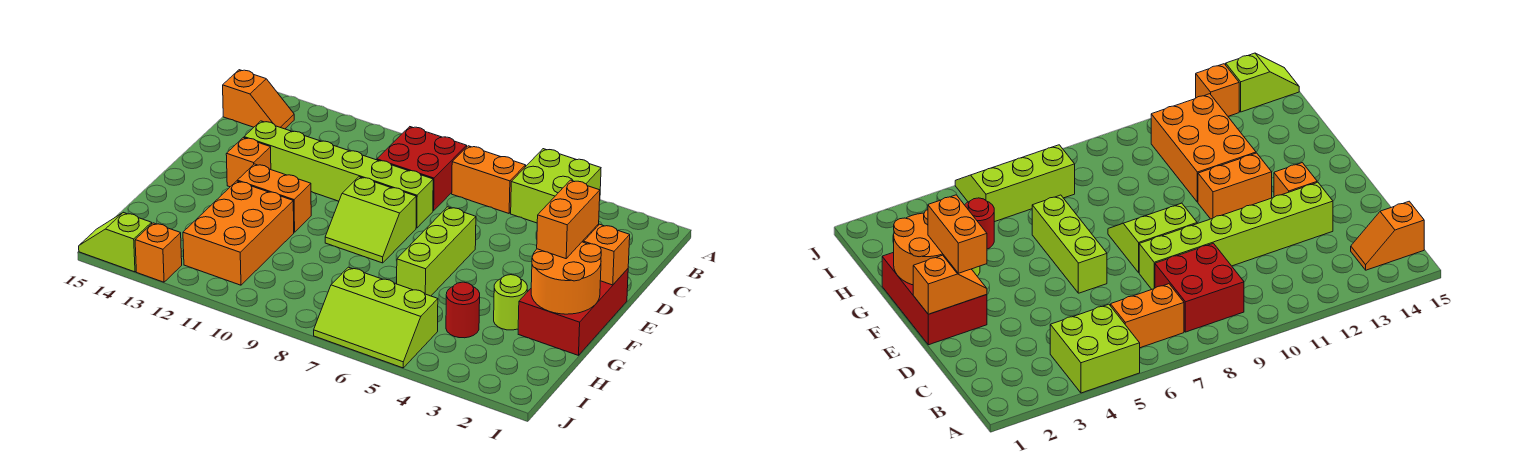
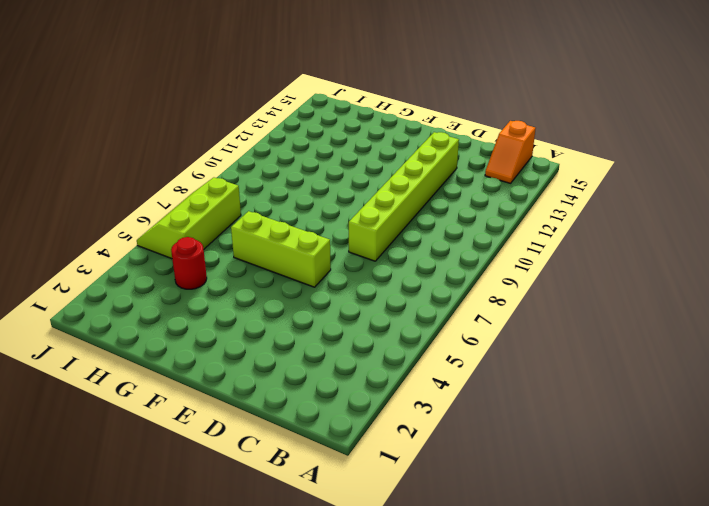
none -> lime brick A4:B5 level 1
none -> orange brick B6:B7 level 1
none -> red brick B8:C9 level 1

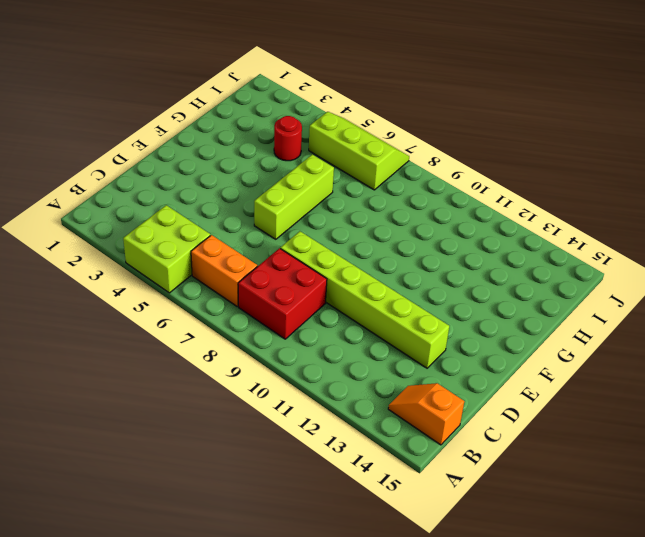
none -> red brick E1:G2 level 1
none -> lime slope E8:F9 level 1 top E
none -> orange brick E13 level 1

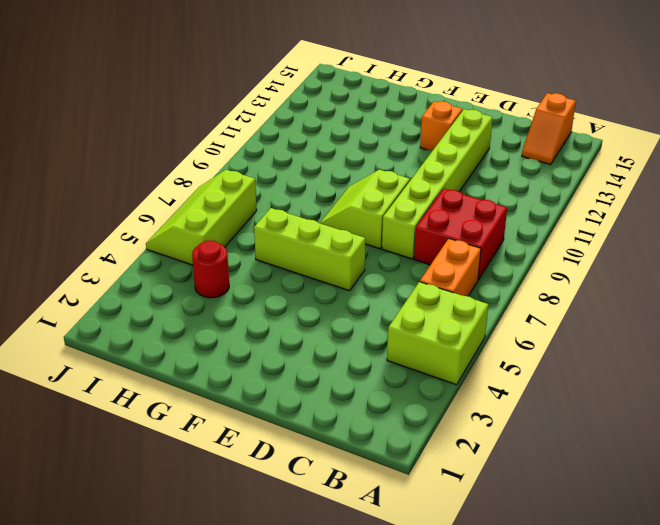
none -> red brick E1:G2 level 1
none -> orange brick F11:F12 level 1
none -> lime round brick G3 level 1

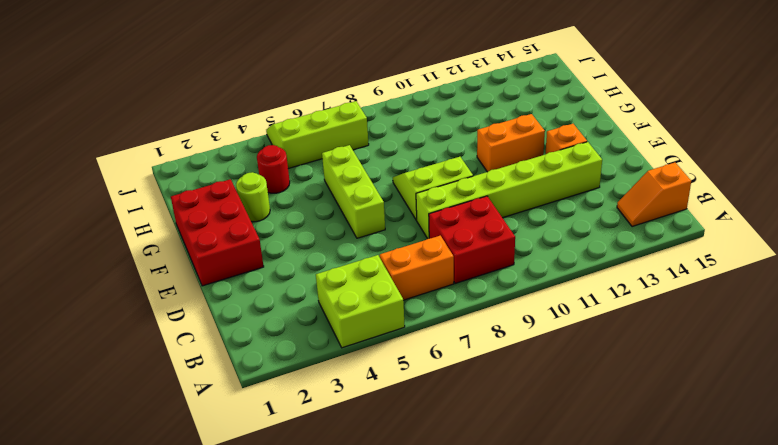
none -> orange brick G11:I12 level 1
none -> orange brick J13 level 1
none -> lime slope J14:J15 level 1 top 14

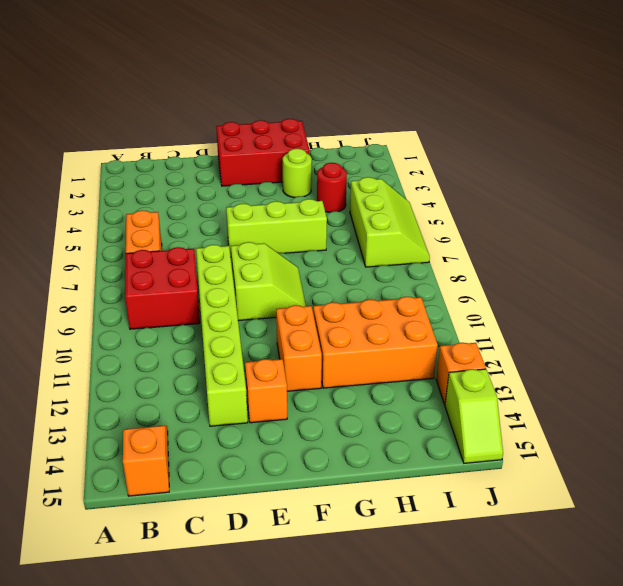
none -> lime brick A4:B5 level 1
none -> orange slope E1:E2 level 2 top 1
none -> orange round brick F1:G2 level 2

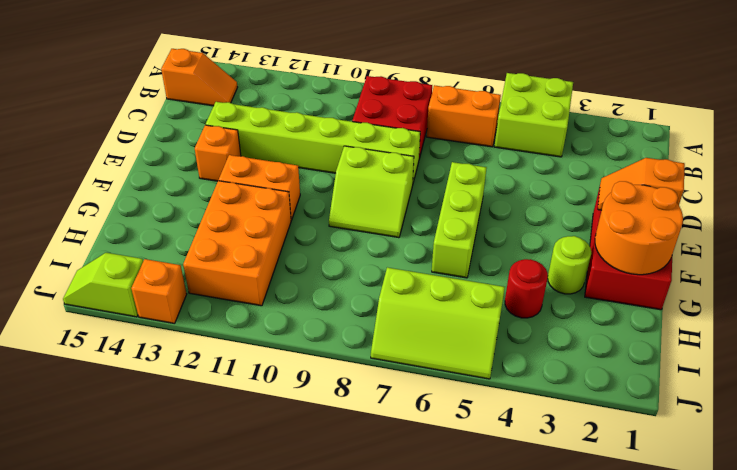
none -> orange brick E2:F2 level 3

